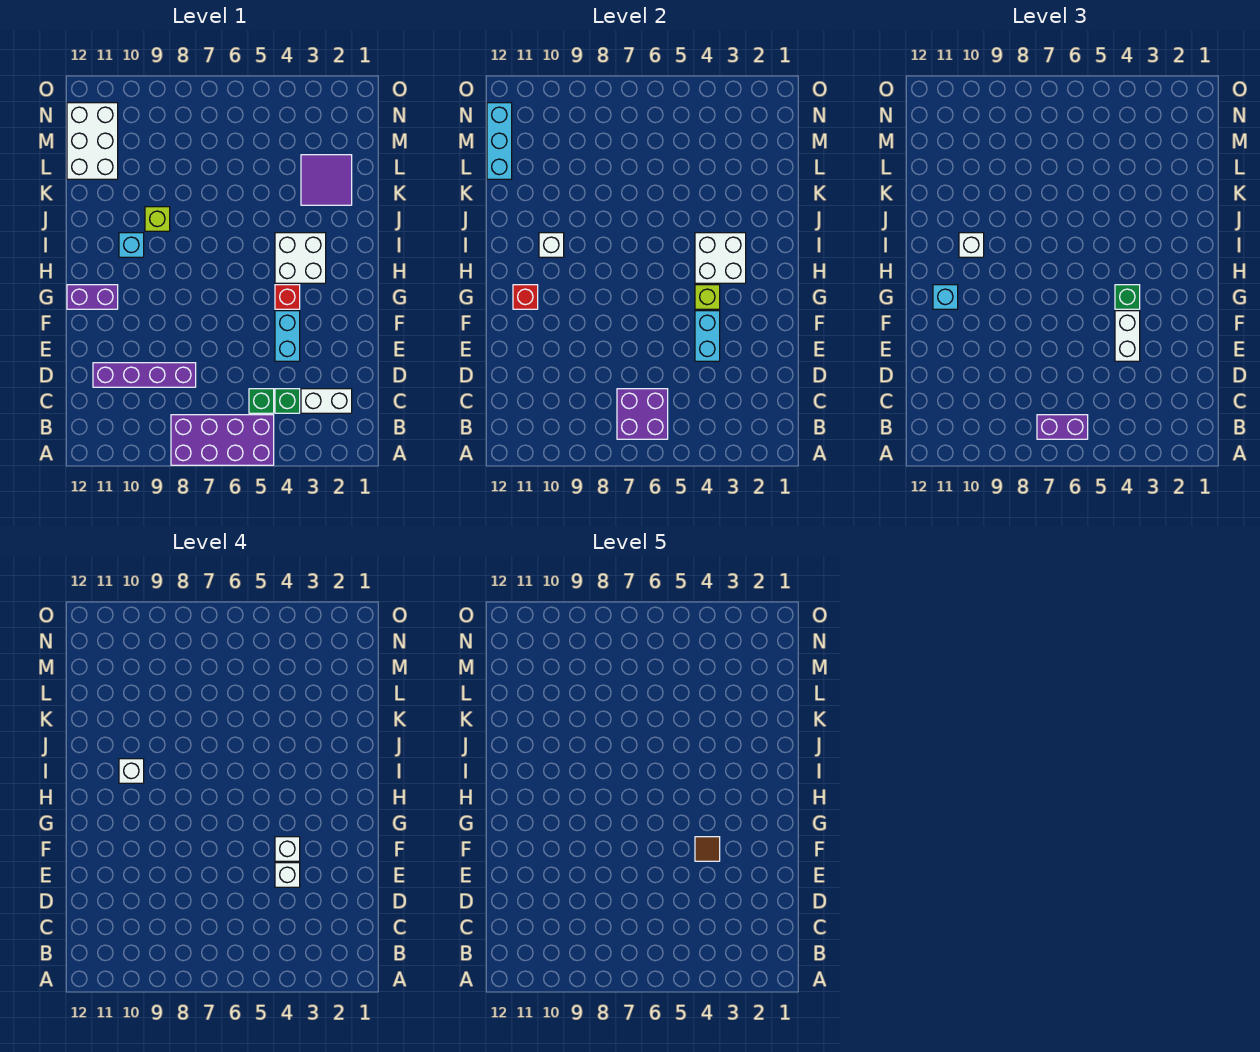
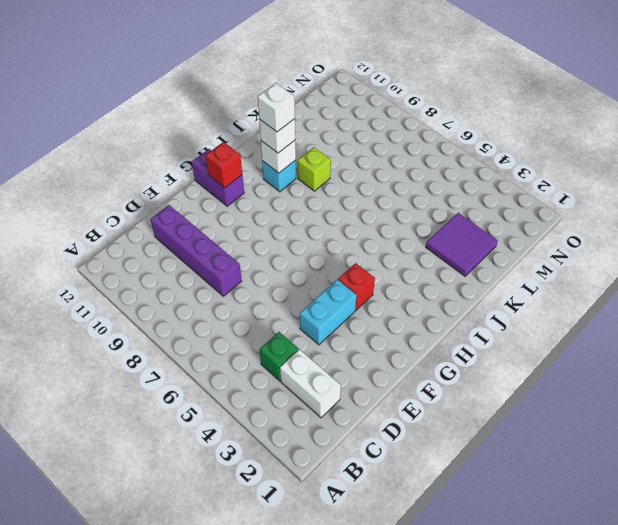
none -> purple brick A5:B8 level 1
none -> green brick C5 level 1
none -> white brick H3:I4 level 1

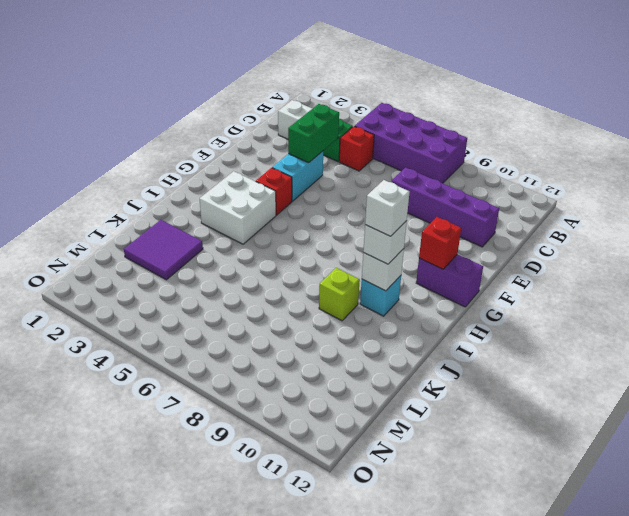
red brick C5 level 1 -> green brick C5 level 1
green brick D4:E4 level 2 -> cyan brick E4:F4 level 2
none -> white brick L11:N12 level 1
none -> purple brick B6:C7 level 2
none -> lime brick G4 level 2

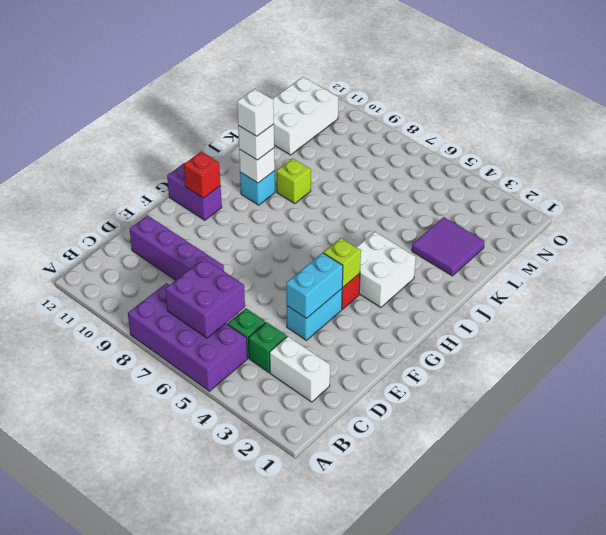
none -> white brick H3:I4 level 2
none -> cyan brick L12:N12 level 2
none -> purple brick B6:B7 level 3

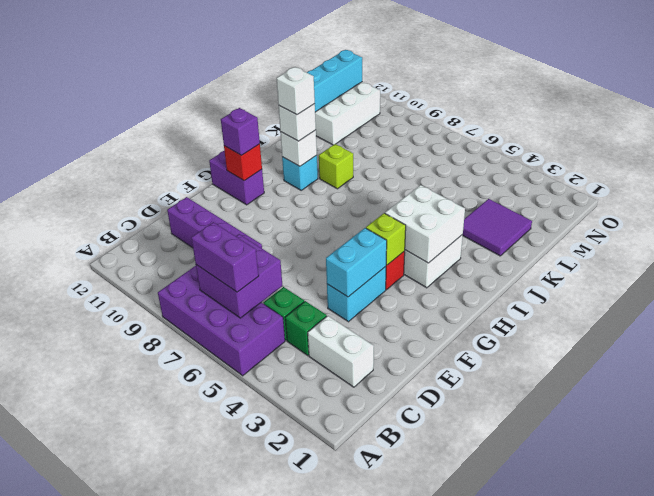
purple brick G11 level 3 -> cyan brick G11 level 3
none -> white brick E4:F4 level 3
none -> green brick G4 level 3
none -> white brick E4 level 4

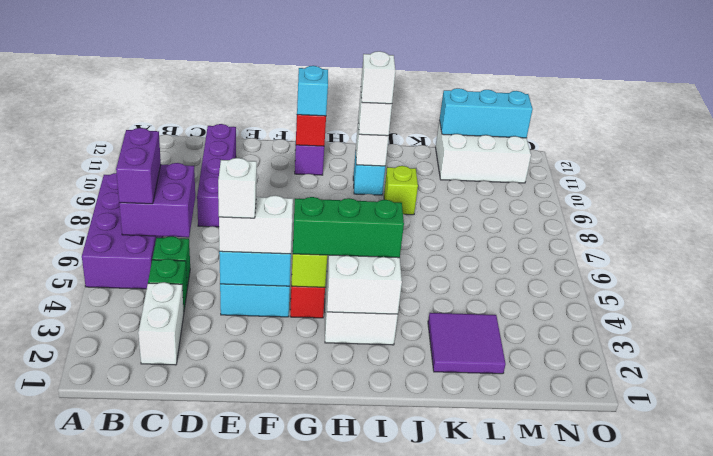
green brick G4:I4 level 3 -> green brick G4 level 3
none -> white brick F4 level 4
none -> brown tile F4 level 5

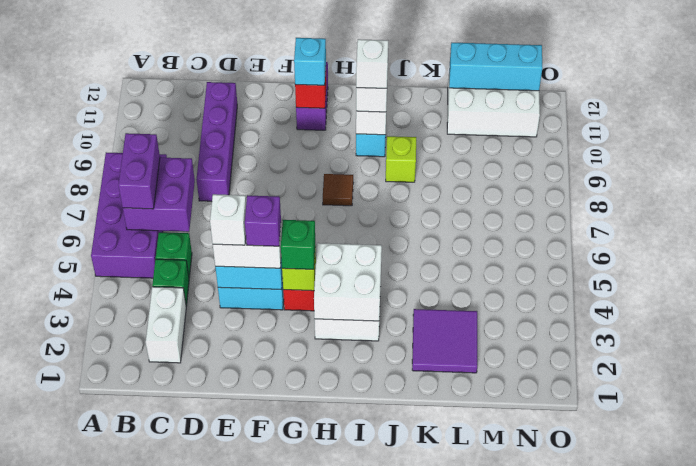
purple brick F4 level 4 -> white brick F4 level 4
brown tile H8 level 1 -> brown tile F4 level 5

